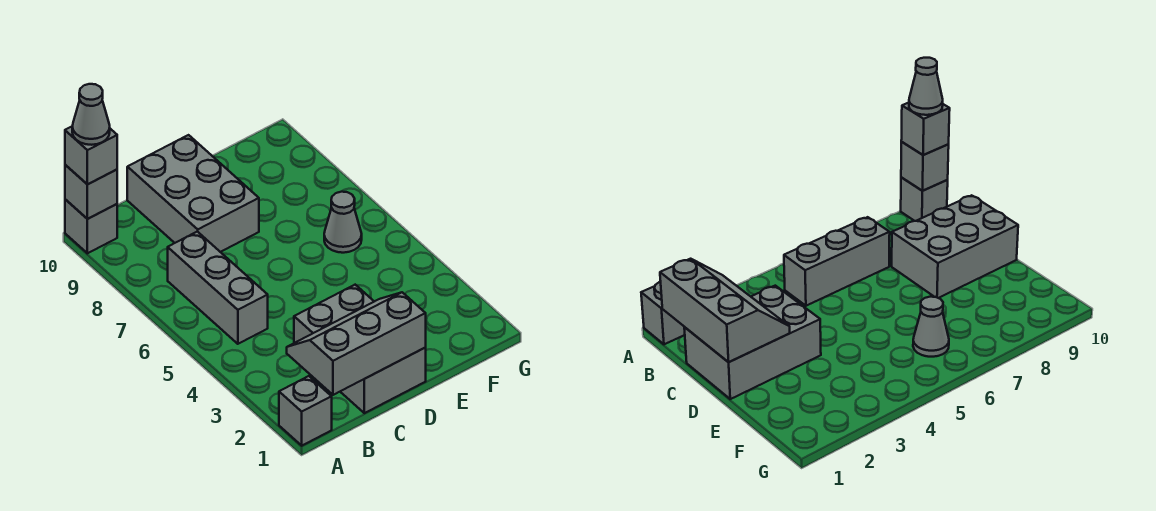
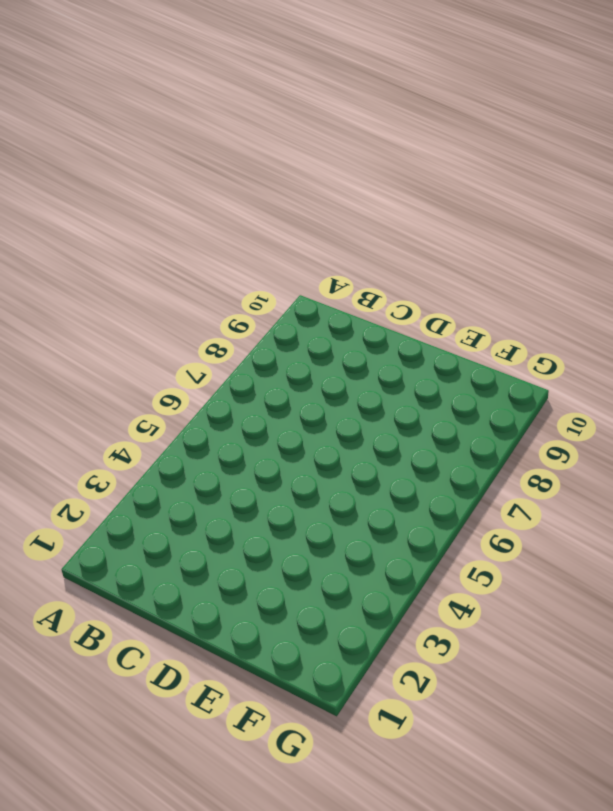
none -> grey brick A1 level 1
none -> grey brick A10 level 1

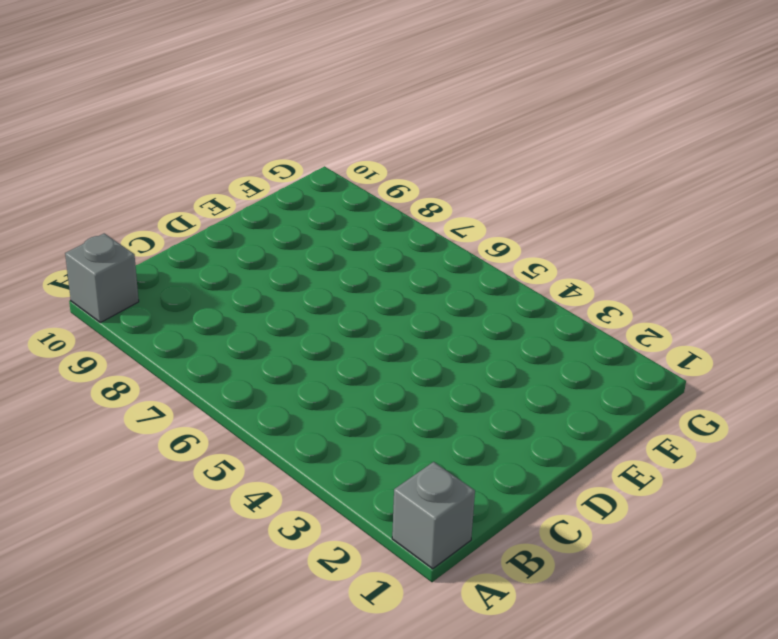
none -> grey brick B5:B7 level 1
none -> grey brick C1:D3 level 1

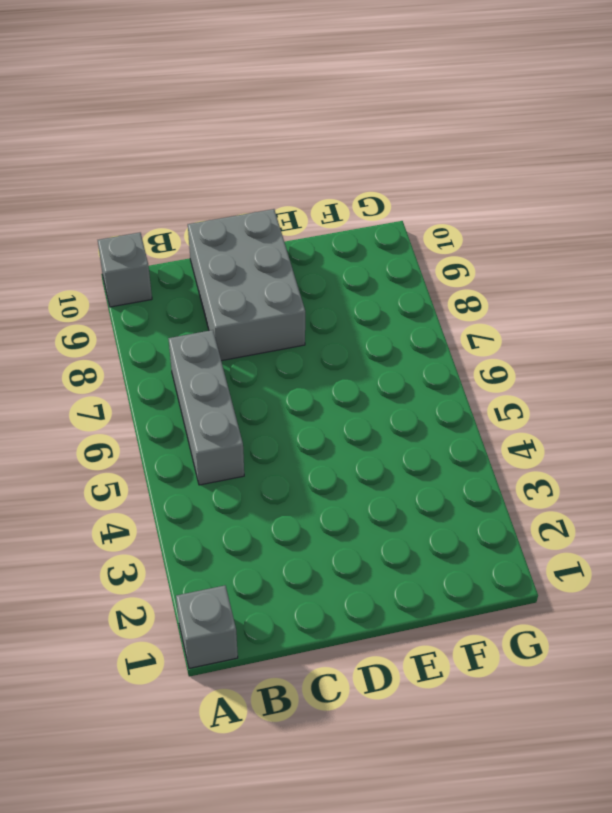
none -> grey brick C1:D3 level 1
none -> grey cone F6 level 1

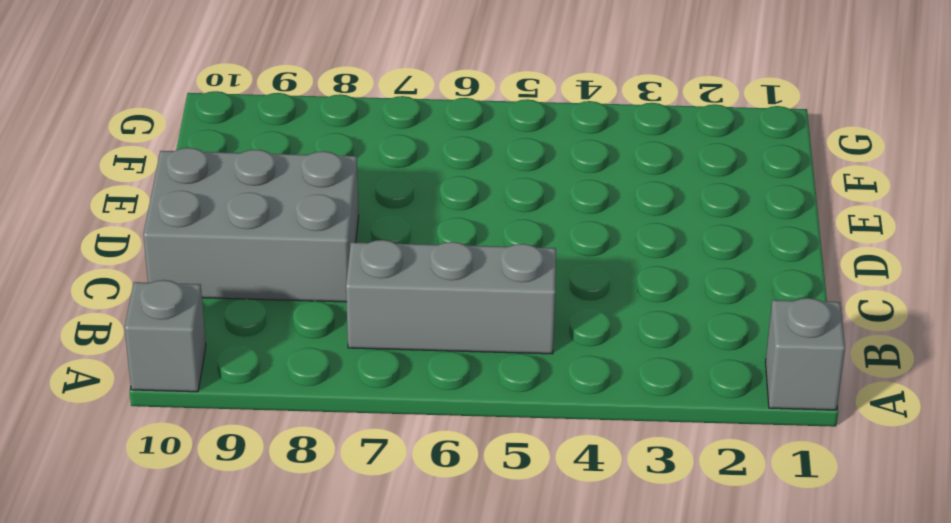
none -> grey brick C1:D3 level 1
none -> grey cone F6 level 1

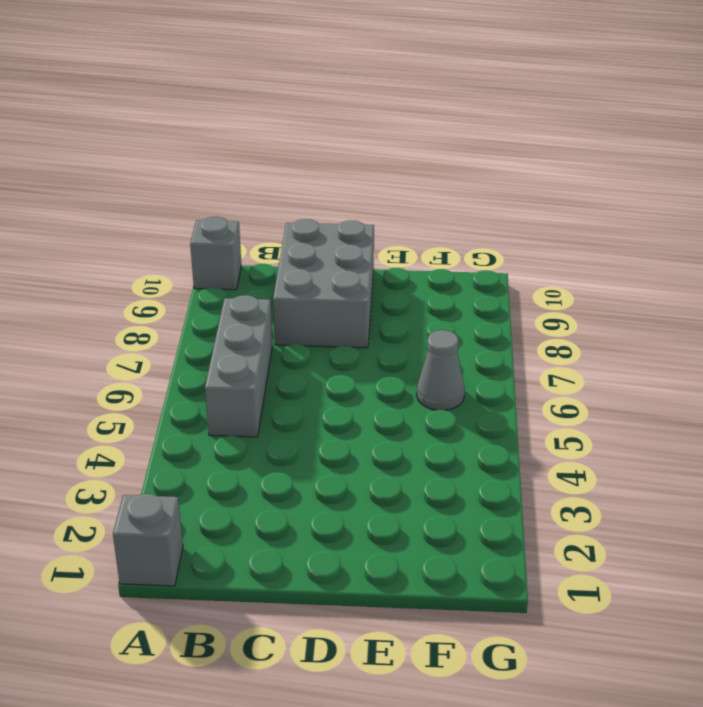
none -> grey brick C1:D3 level 1
none -> grey brick A10 level 2

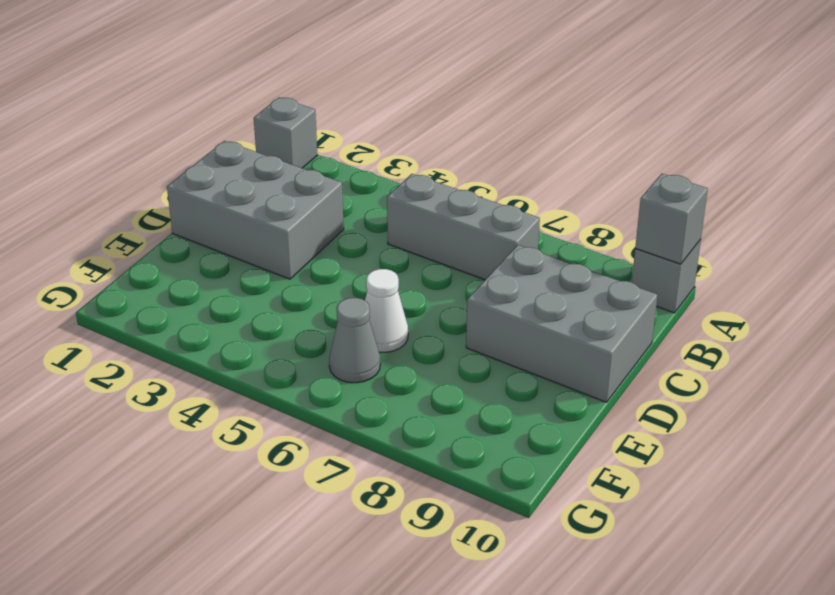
white cone E6 level 1 -> none
none -> grey slope B1:D2 level 2 top 1
none -> grey brick A10 level 3

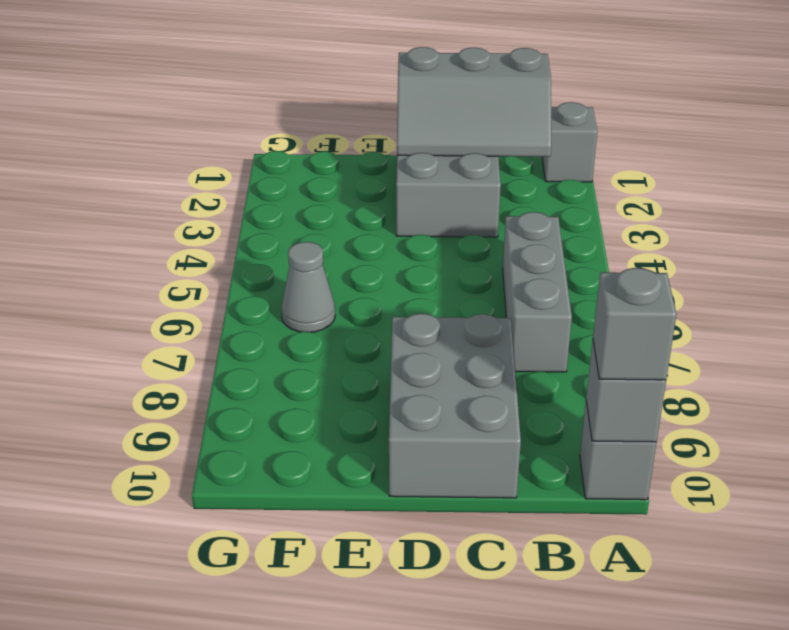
none -> grey cone A10 level 4

